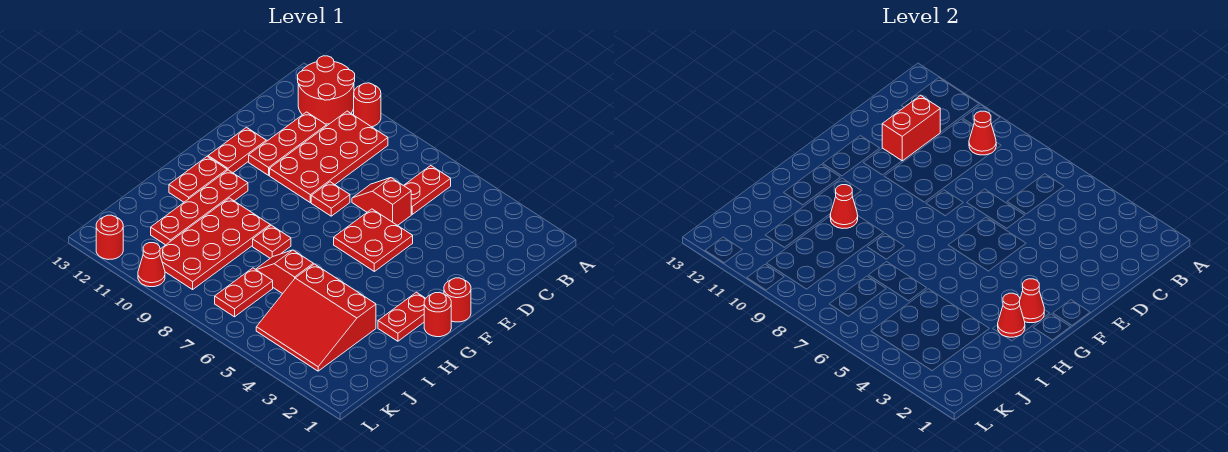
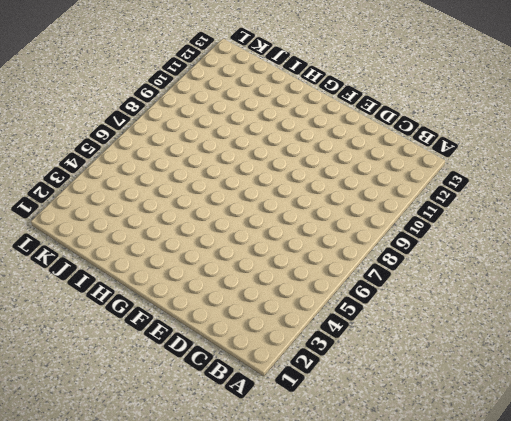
none -> red round brick A10 level 1
none -> red round brick A11:B12 level 1
none -> red plate B6:C6 level 1

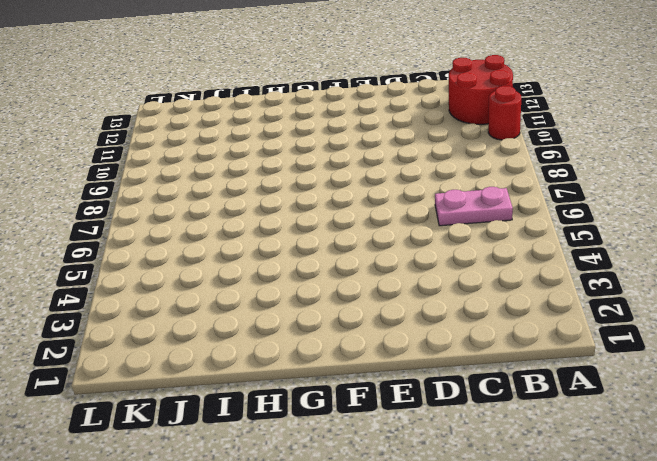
pink plate B6:C6 level 1 -> red plate B6:C6 level 1
none -> red plate B9:E10 level 1
none -> red plate C11:E11 level 1
none -> red slope D6:D7 level 1 top 6

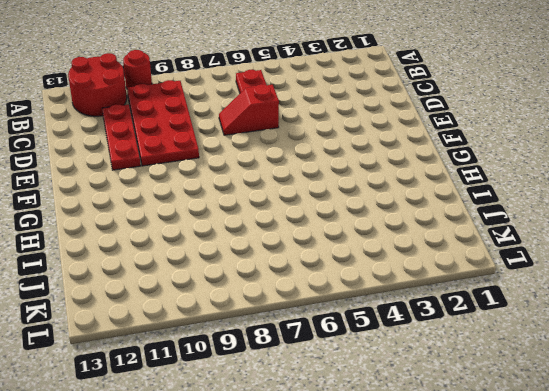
none -> red plate E5:F6 level 1
none -> red plate E8 level 1
none -> red plate E12:F12 level 1

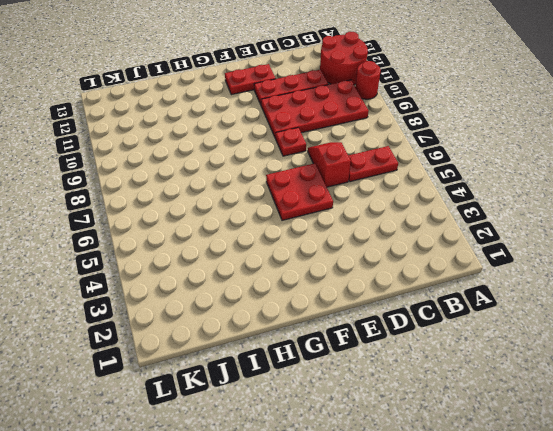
none -> red round brick F1 level 1
none -> red round brick G1 level 1
none -> red plate G2:H2 level 1

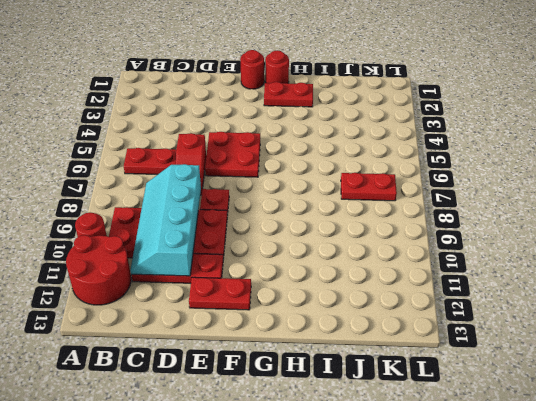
cyan slope C8:D11 level 2 top D -> red brick C11:D11 level 2
none -> red plate G11:J11 level 1
none -> red plate G12:H12 level 1
none -> red plate H8 level 1

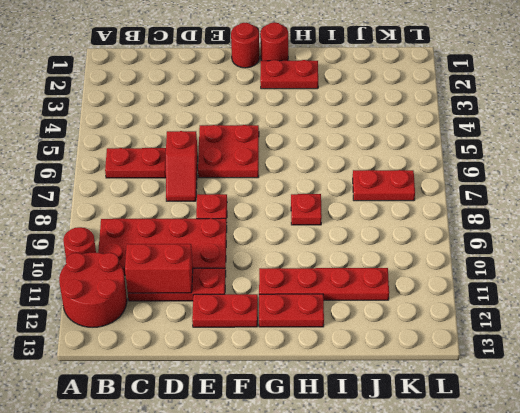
none -> red plate H9:K10 level 1
none -> red slope I3:K5 level 1 top I
none -> red slope I6:I7 level 1 top 6

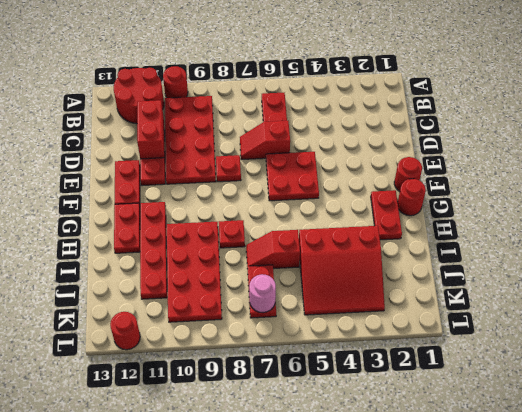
pink round brick K7 level 2 -> none
none -> red cone L10 level 1
none -> red cone B9 level 2
none -> red cone G2 level 2

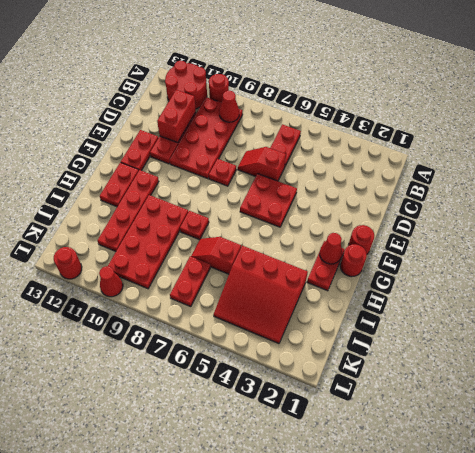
none -> red cone H2 level 2
none -> red cone H10 level 2

